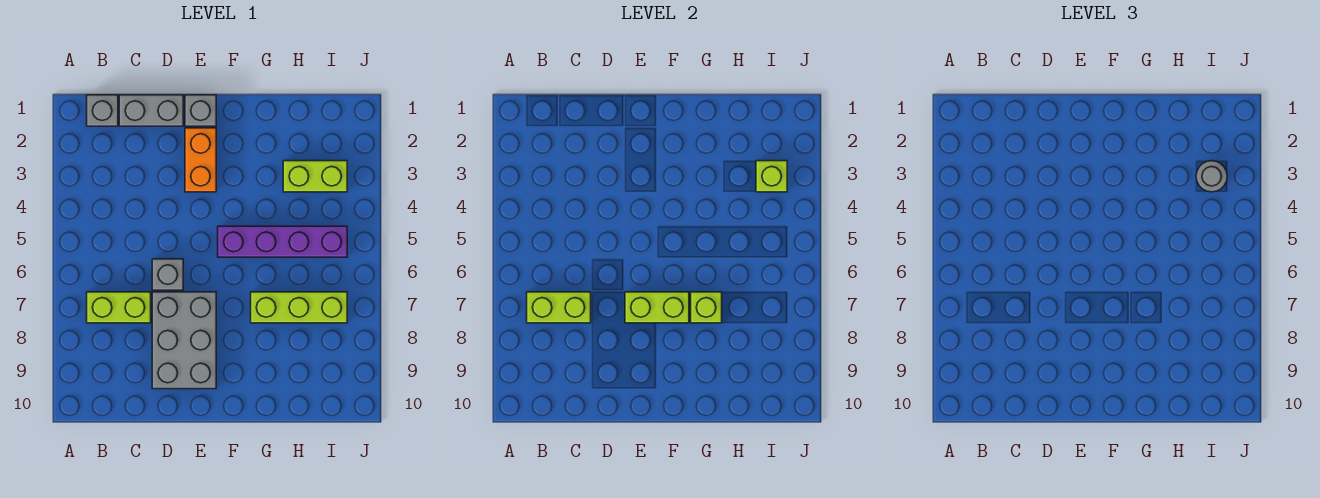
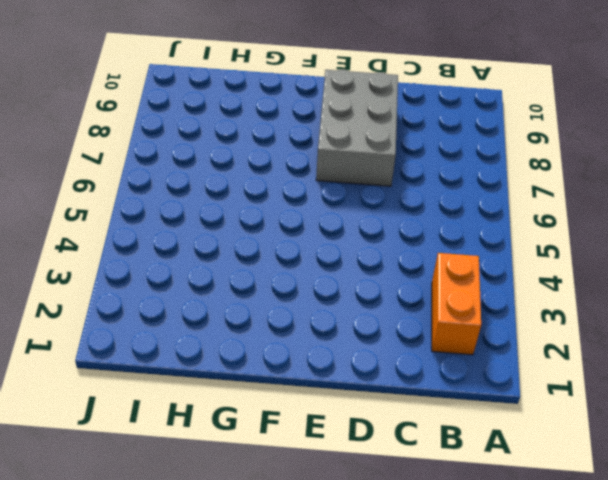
orange brick B2:B3 level 1 -> orange brick E2:E3 level 1
none -> grey brick B1 level 1
none -> lime brick B7:C7 level 1
none -> grey brick C1:D1 level 1

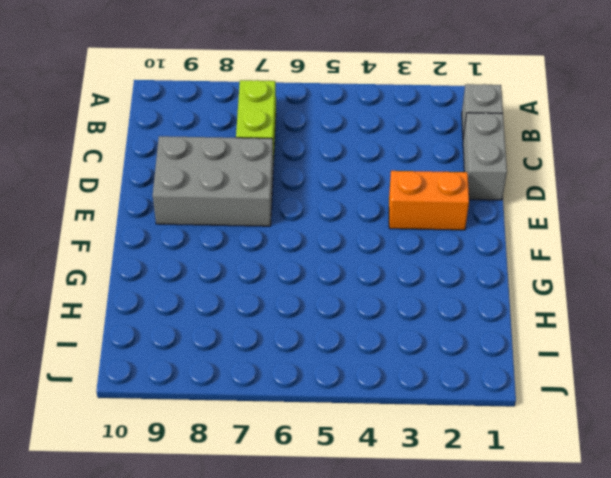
none -> grey brick D6 level 1
none -> grey brick E1 level 1
none -> purple brick F5:I5 level 1

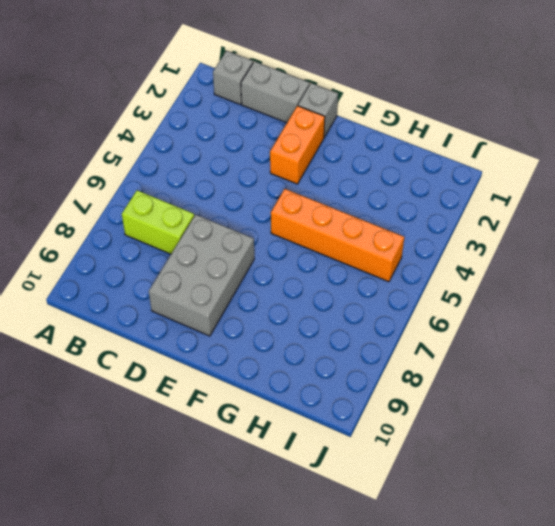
orange brick F5:I5 level 1 -> purple brick F5:I5 level 1
none -> grey brick D6 level 1
none -> lime brick G7:I7 level 1
none -> lime brick H3:I3 level 1

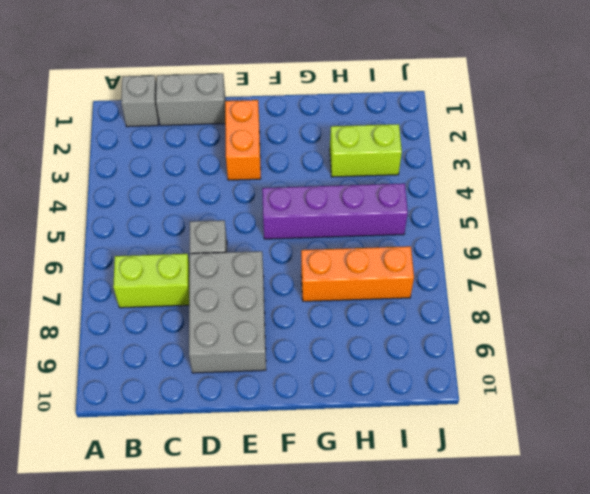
orange brick G7:I7 level 1 -> lime brick G7:I7 level 1
none -> grey brick E1 level 1
none -> lime brick B7:C7 level 2
none -> lime brick E7:F7 level 2

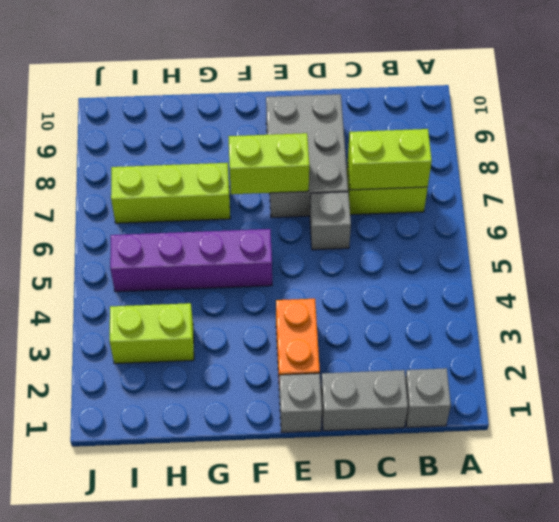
none -> lime brick G7 level 2
none -> lime brick I3 level 2
none -> grey round brick I3 level 3

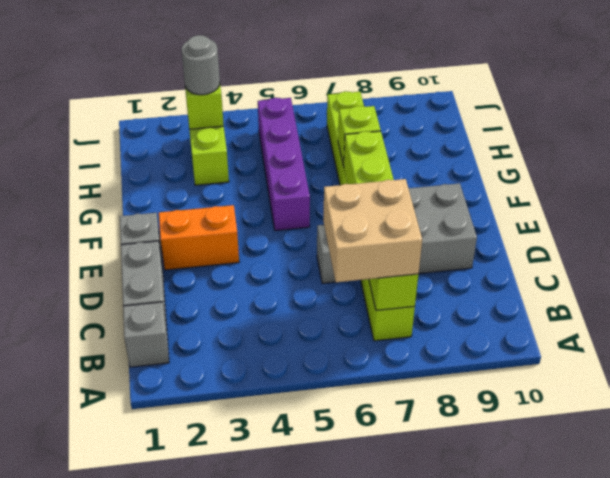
tan brick B6:C7 level 3 -> none

